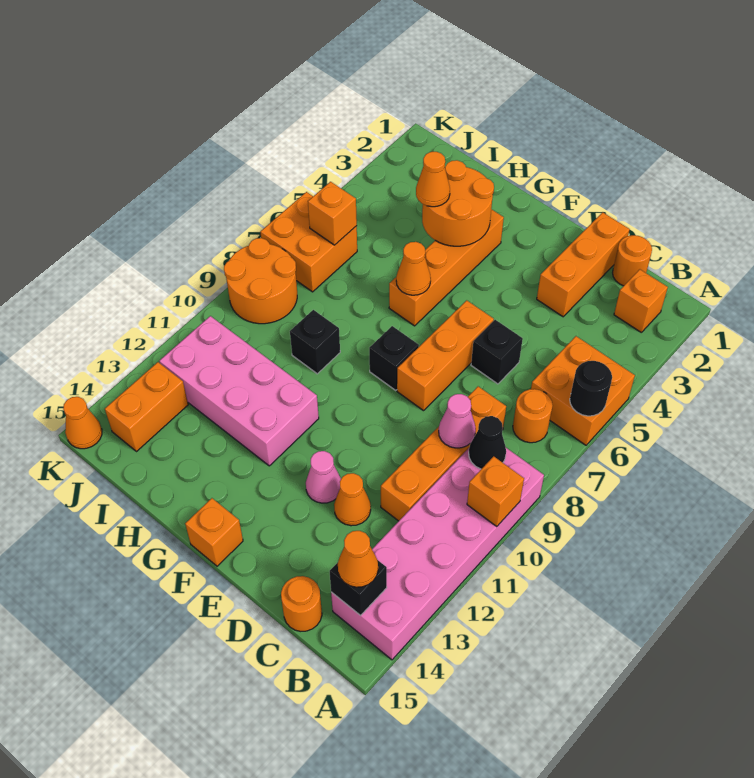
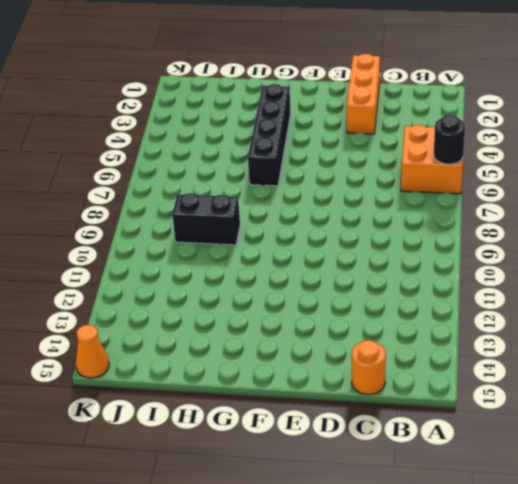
black brick G3:G6 level 1 -> orange brick G3:G6 level 1
black brick H9:I9 level 1 -> black brick H9 level 1
none -> pink brick A9:B14 level 1
none -> orange brick B2 level 1
none -> orange round brick B7 level 1
none -> orange round brick C1 level 1

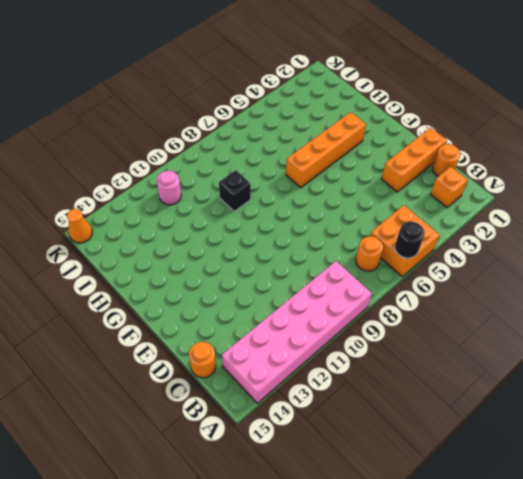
pink round brick J11 level 1 -> pink brick G11:J12 level 1
none -> orange brick C8:C11 level 1
none -> black brick D6 level 1
none -> orange cone D12 level 1
none -> orange brick E6:E8 level 1

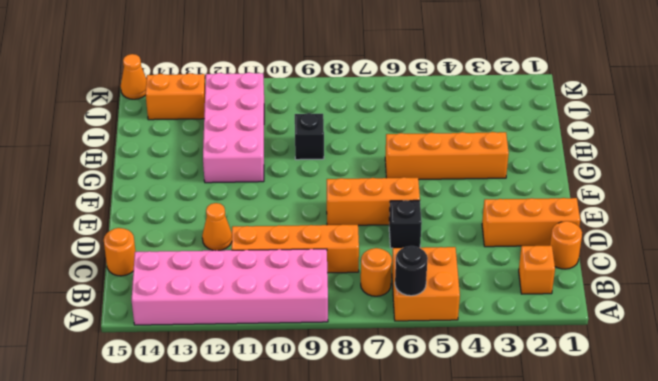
none -> pink cone E12 level 1
none -> black brick F8 level 1
none -> orange brick F15 level 1
none -> orange brick J6:K7 level 1

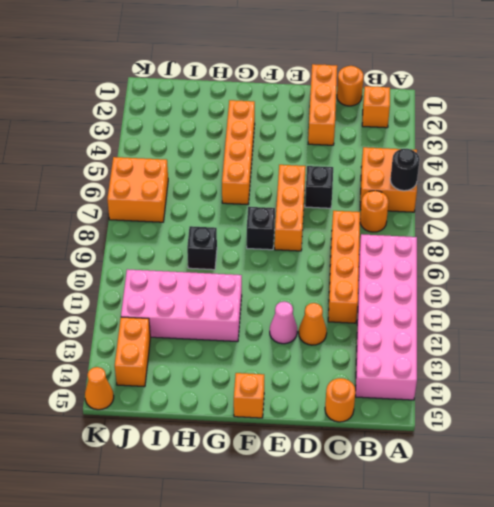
none -> orange round brick J8:K9 level 1
none -> orange brick A10 level 2
none -> black cone B9 level 2
none -> black brick B14 level 2

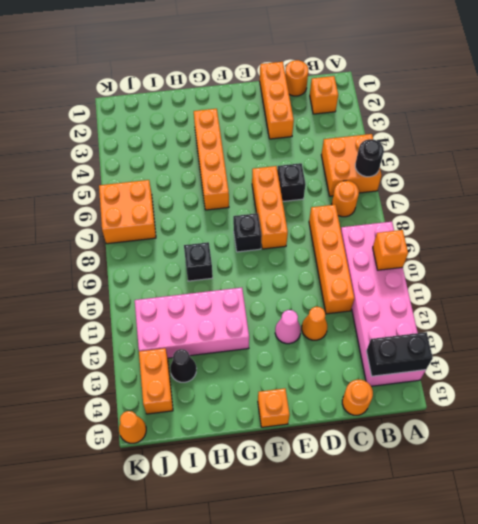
black brick A14:B14 level 2 -> black brick B14 level 2
black cone I13 level 1 -> black cone B9 level 2
none -> orange round brick J8:K9 level 1
none -> pink cone C9 level 2
none -> orange round brick G3:H4 level 2
none -> orange cone G6 level 2

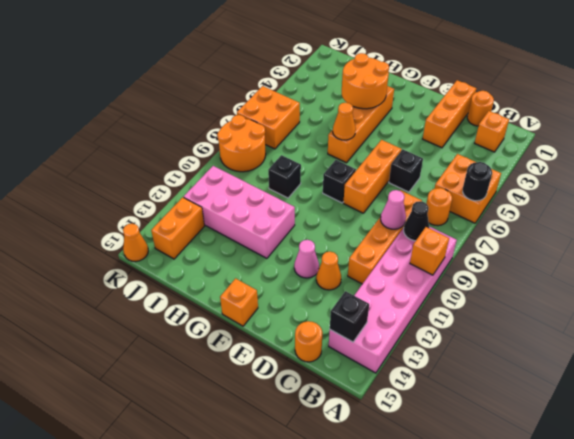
none -> orange brick J6 level 2
none -> orange cone B14 level 3
none -> orange cone H4 level 3

